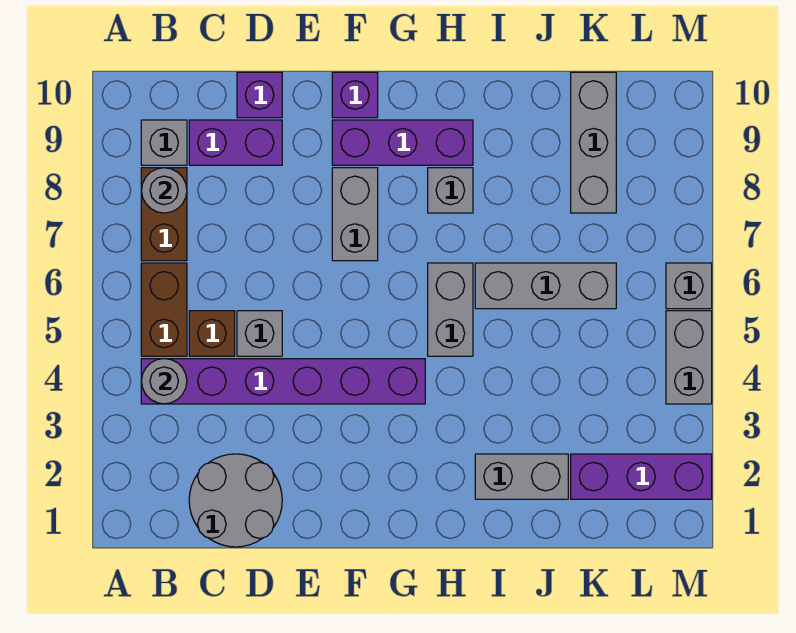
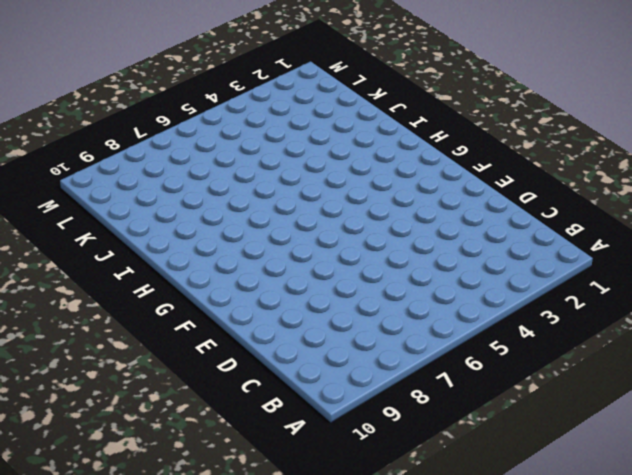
none -> purple brick B4:G4 level 1
none -> brown brick B5:B6 level 1
none -> brown brick B7:B8 level 1

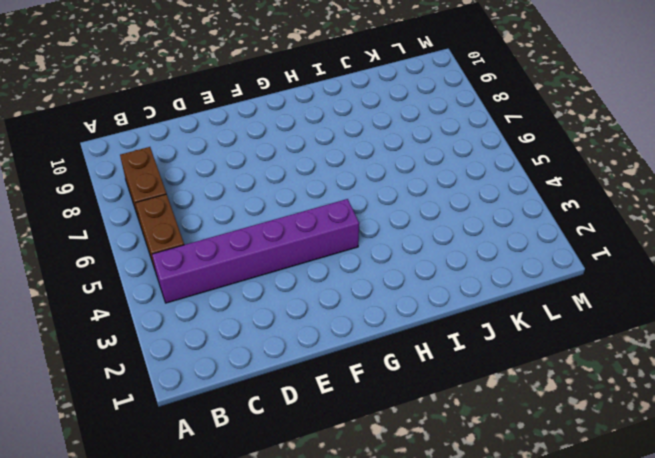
none -> grey brick B9 level 1
none -> grey round brick C1:D2 level 1
none -> brown brick C5 level 1

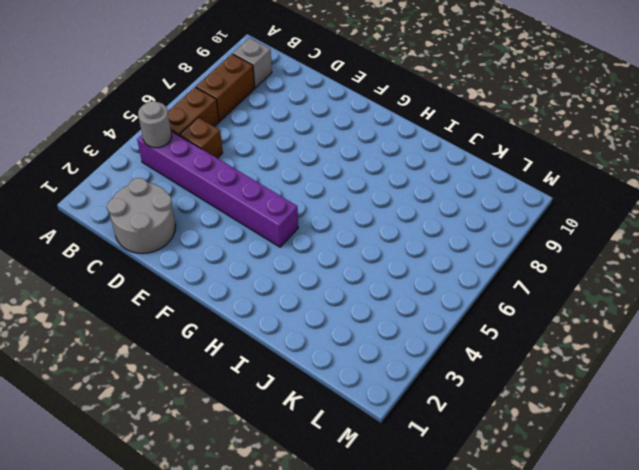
none -> purple brick C9:D9 level 1
none -> grey brick D5 level 1
none -> purple brick D10 level 1

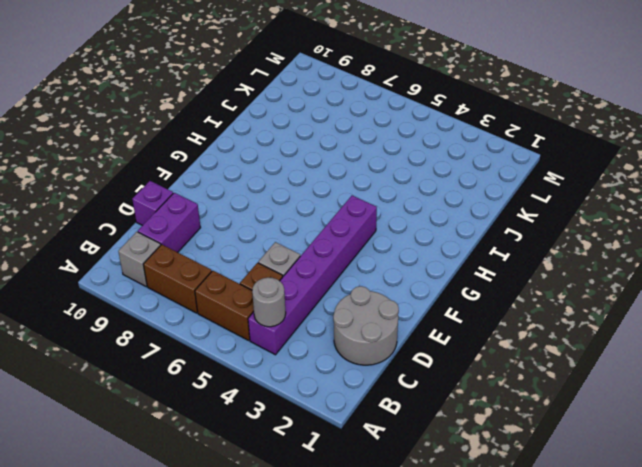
none -> grey brick F7:F8 level 1
none -> purple brick F9:H9 level 1
none -> purple brick F10 level 1

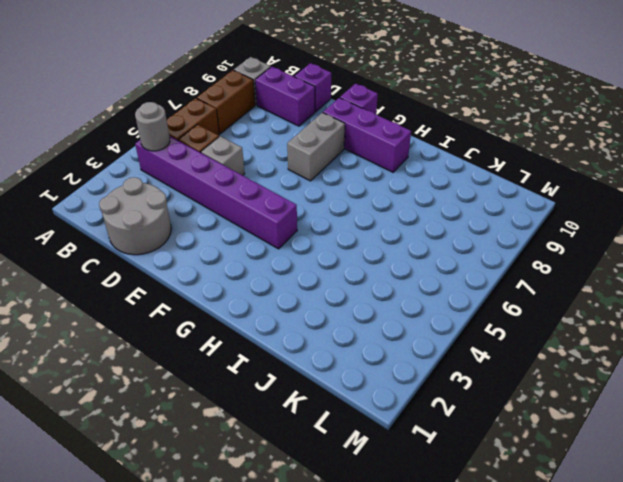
none -> grey brick H5:H6 level 1
none -> grey brick H8 level 1
none -> grey brick I2:J2 level 1

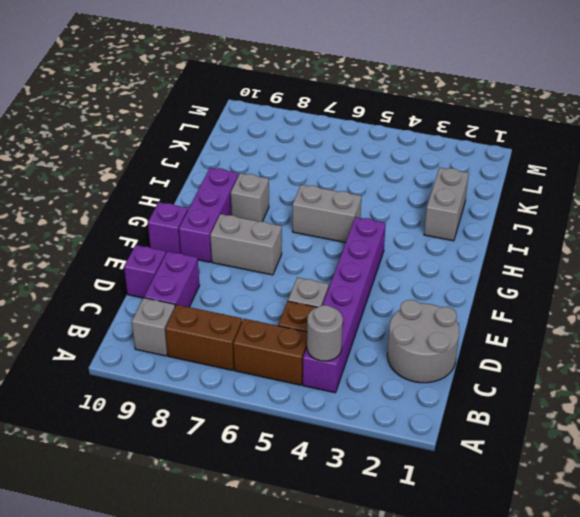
none -> grey brick I6:K6 level 1
none -> purple brick K2:M2 level 1
none -> grey brick K8:K10 level 1

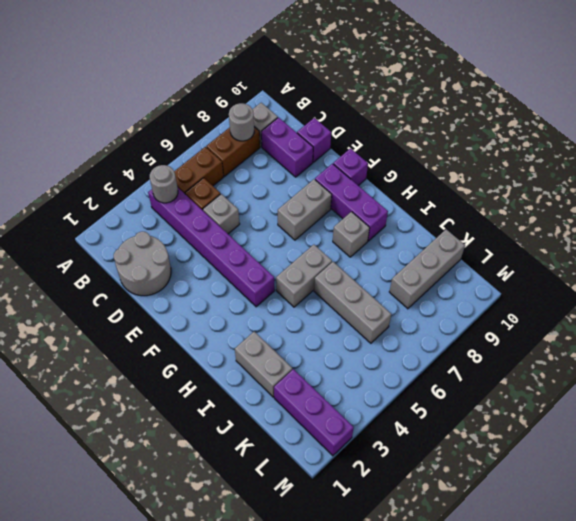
none -> grey brick M4:M5 level 1
none -> grey brick M6 level 1

